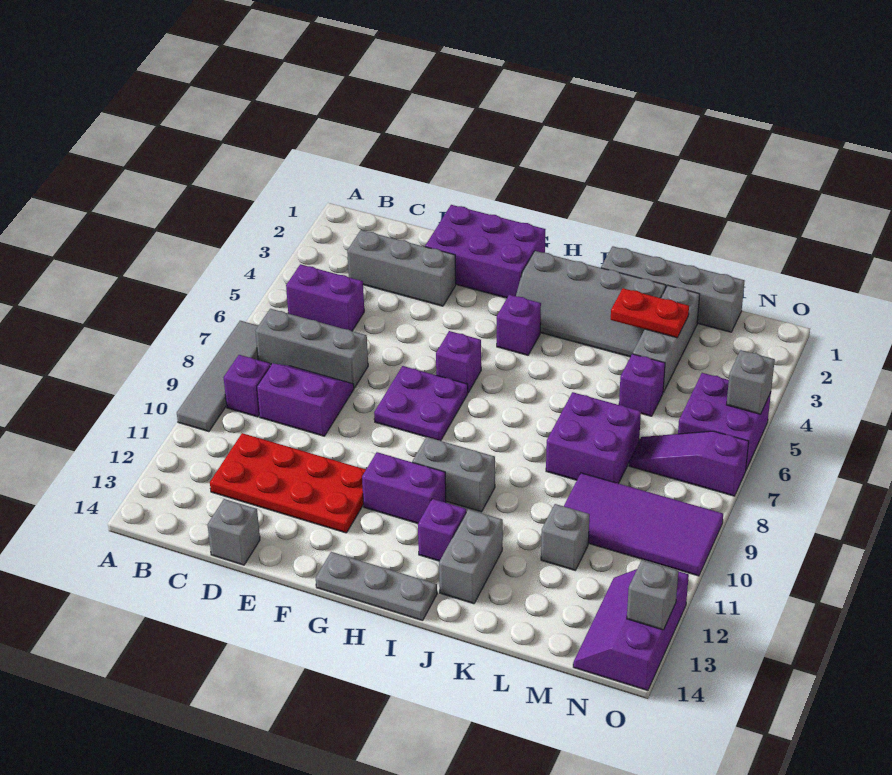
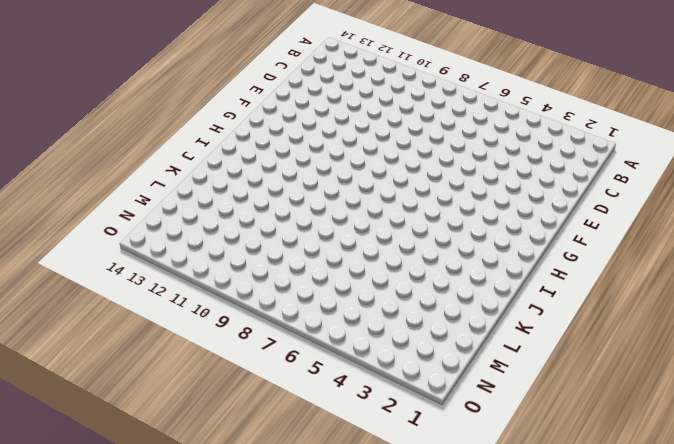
none -> grey tile A7:A10 level 1
none -> purple brick B5:C5 level 1
none -> grey brick B7:D7 level 1
none -> purple brick B9 level 1

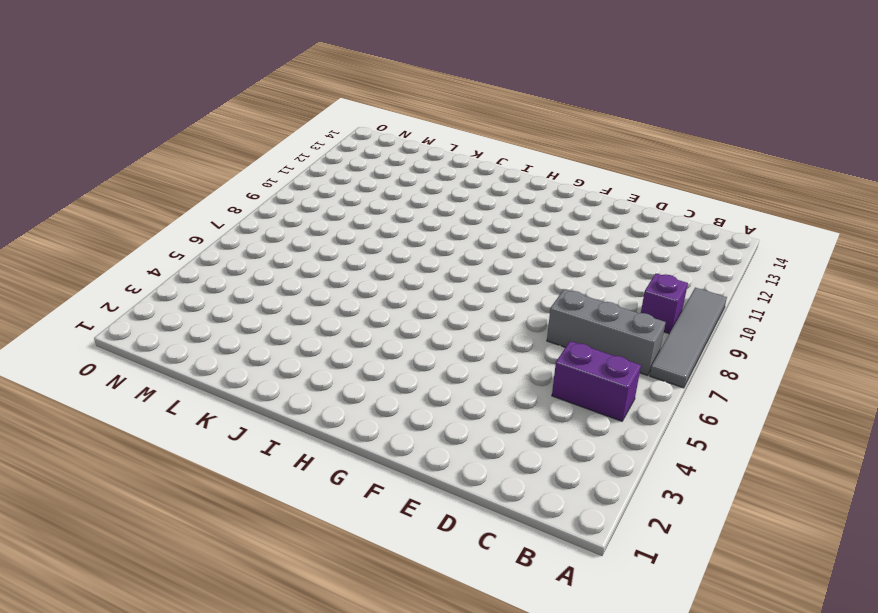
none -> grey brick C3:E3 level 1
none -> purple slope C8:D9 level 1 top 9
none -> red plate C11:F12 level 1
none -> grey brick D14 level 1

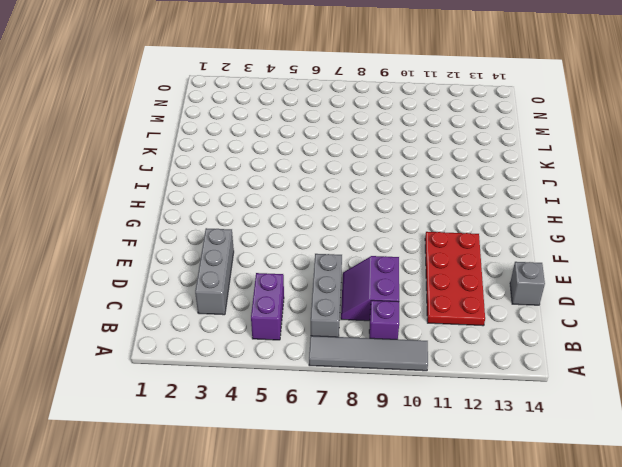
none -> purple brick E1:G2 level 1
none -> purple plate F7:G8 level 1
none -> purple brick G6 level 1
none -> purple brick G11:H11 level 1

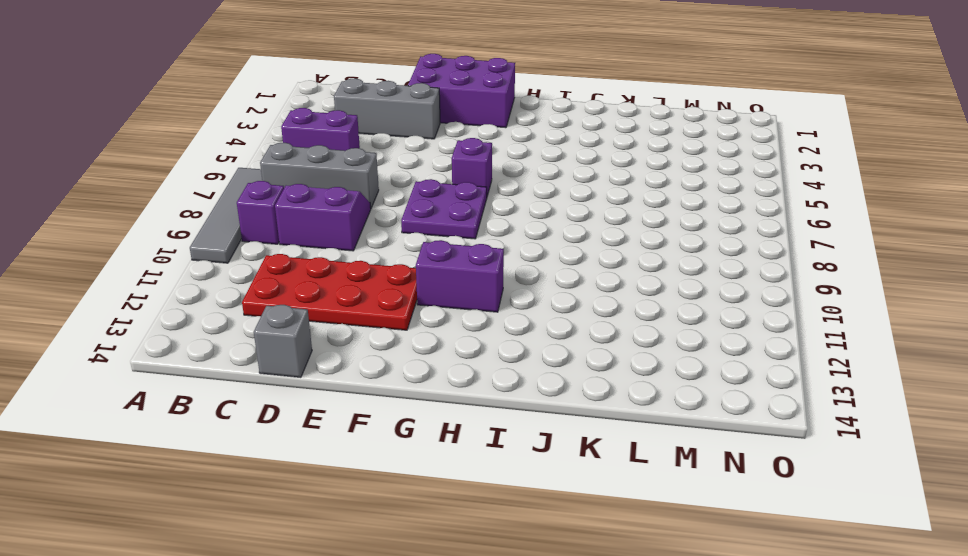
none -> grey plate G14:I14 level 1
none -> grey slope H2:K3 level 1 top 2
none -> purple brick H4 level 1
none -> grey brick H10:I10 level 1

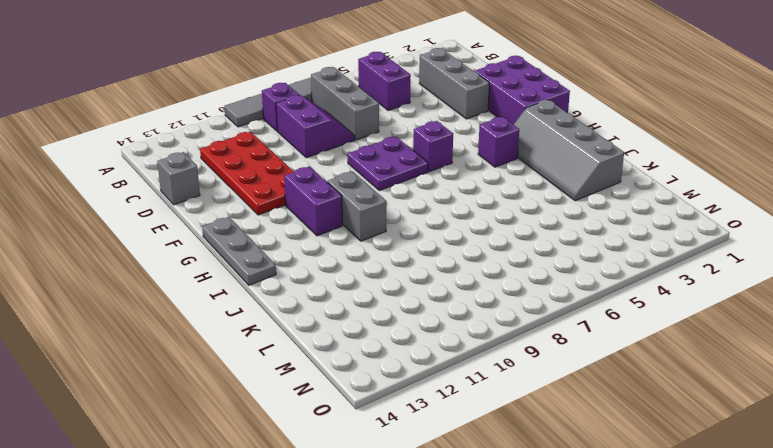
none -> purple brick I12 level 1
none -> grey brick J1:M1 level 1
none -> grey brick J12:J13 level 1
none -> purple brick K7:L8 level 1

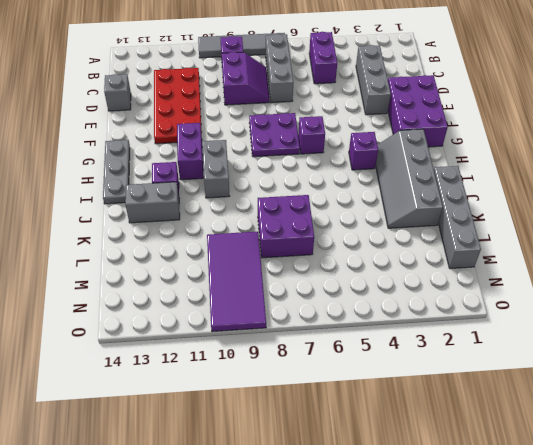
none -> grey brick L2:L4 level 1
none -> purple brick L5 level 1
none -> grey brick L11 level 1
none -> purple slope M7:O7 level 1 top O

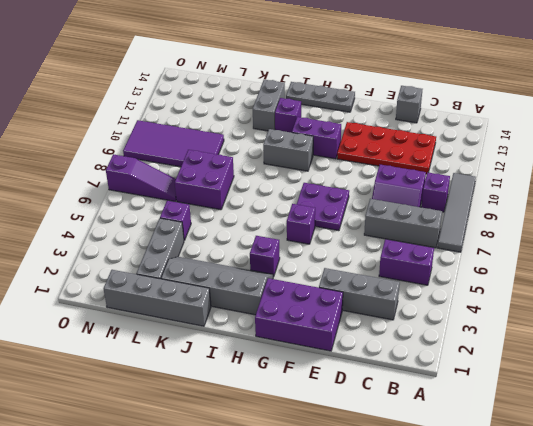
none -> grey brick L11 level 1
none -> purple brick N5:O6 level 1
none -> purple slope N12:O14 level 1 top O
none -> red plate K3:L3 level 2

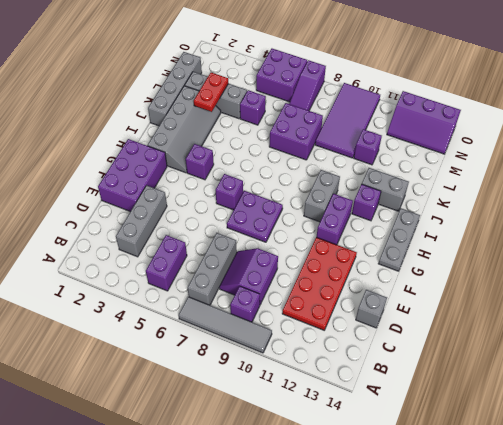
purple brick L11 level 1 -> grey brick L11 level 1
none -> grey brick O5 level 2
none -> grey brick O13 level 2

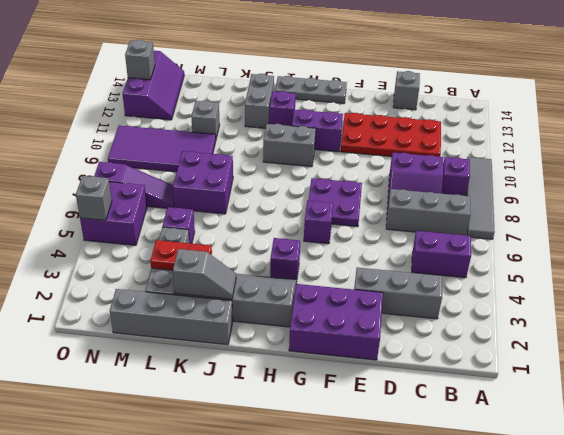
grey slope J2:K2 level 2 top K -> none

